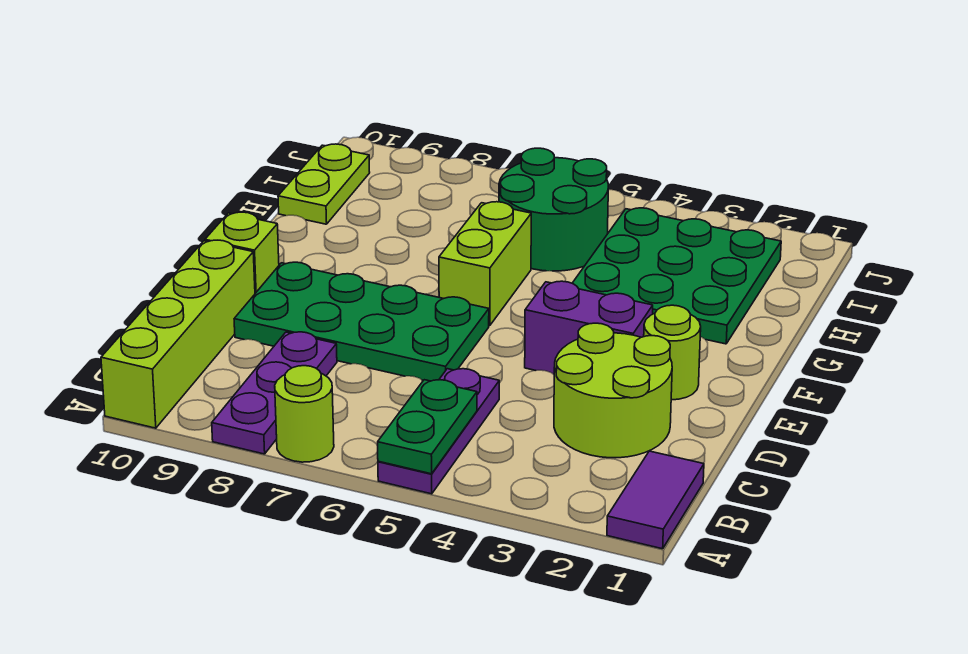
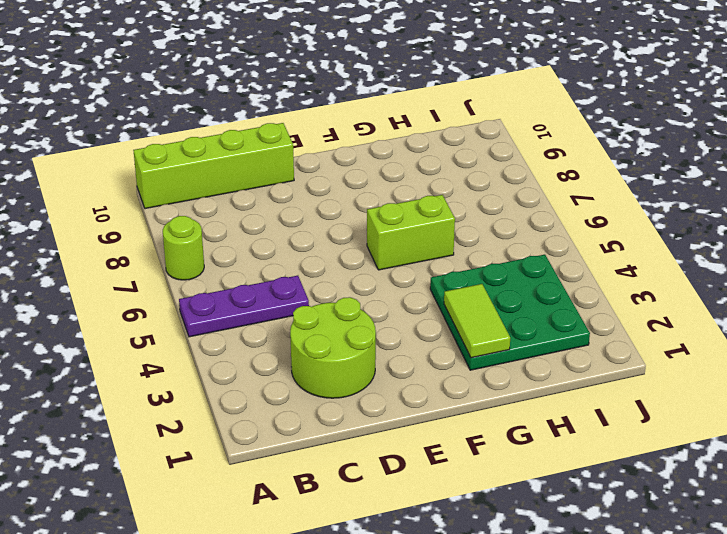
lime tile G2:G3 level 2 -> none
none -> purple tile A1:B1 level 1
none -> purple plate A8:C8 level 1
none -> green plate D6:E9 level 1

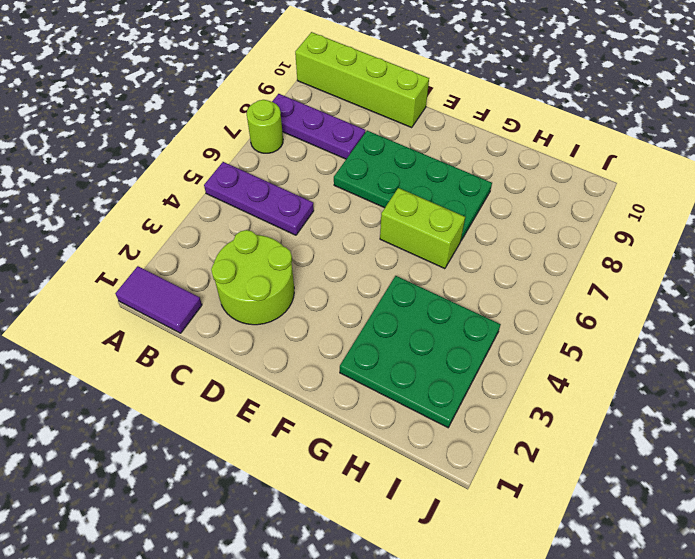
green plate D7:G8 level 1 -> green plate D6:E9 level 1
none -> lime round brick E2 level 1
none -> purple brick E3:E4 level 1
none -> lime brick E10 level 1

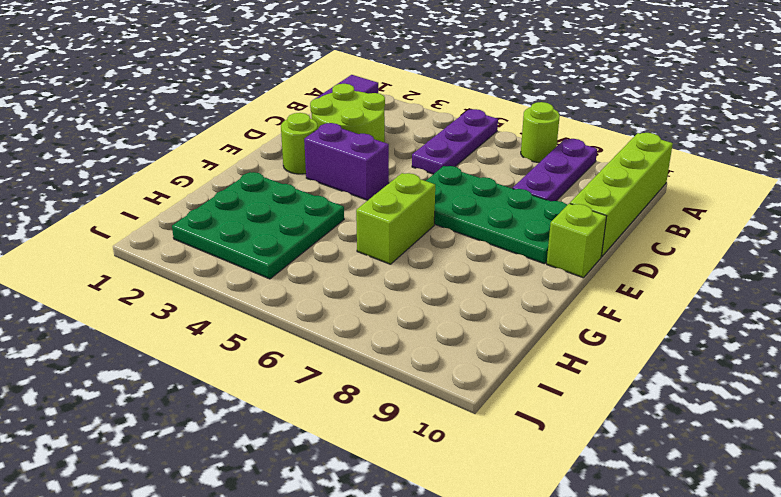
none -> green round brick H5:I6 level 1
none -> lime plate H10:I10 level 1
none -> green plate A5:B5 level 2

